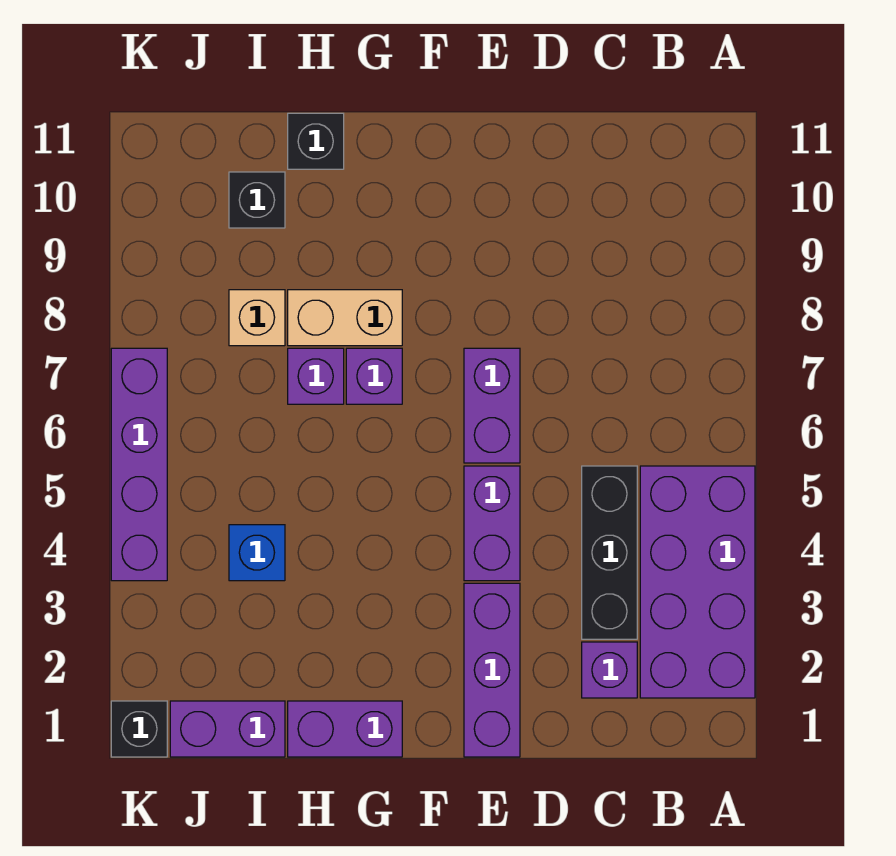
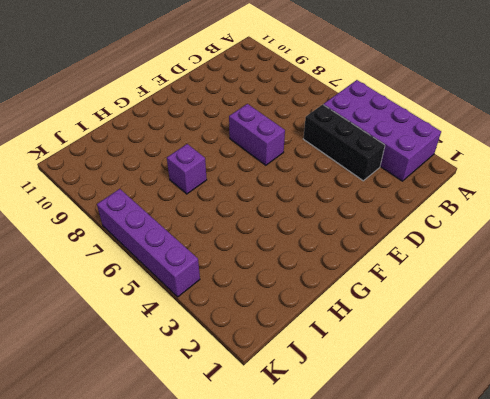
none -> purple brick C2 level 1
none -> purple brick E1:E3 level 1
none -> purple brick E4:E5 level 1

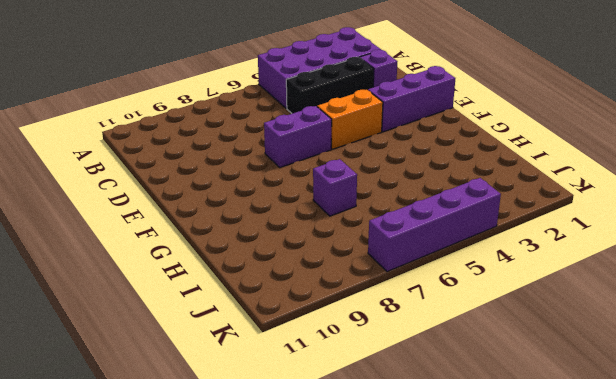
orange brick E4:E5 level 1 -> purple brick E4:E5 level 1
none -> purple brick G1:H1 level 1
none -> purple brick G7 level 1
none -> tan brick G8:H8 level 1

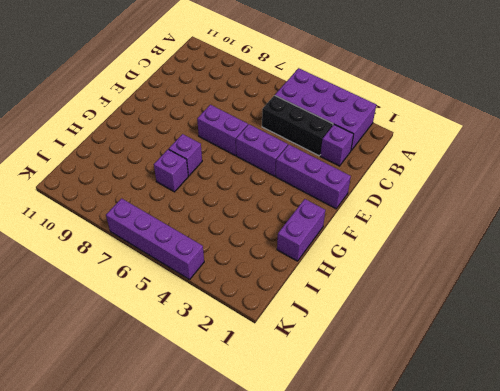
none -> tan brick G8:H8 level 1
none -> black brick H11 level 1
none -> purple brick I1:J1 level 1

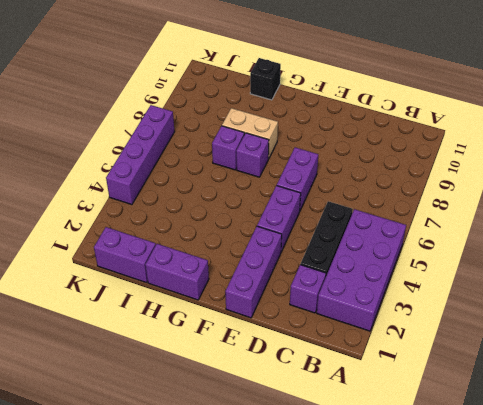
none -> blue brick I4 level 1
none -> tan brick I8 level 1
none -> black brick I10 level 1

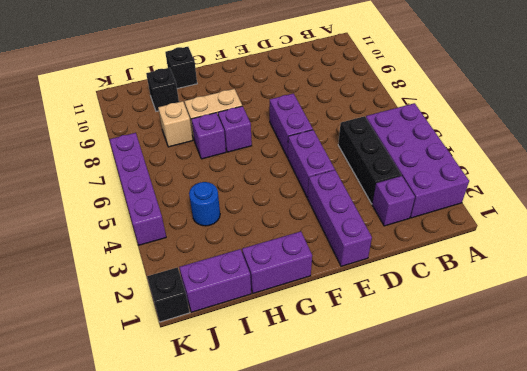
blue round brick I4 level 1 -> blue brick I4 level 1

